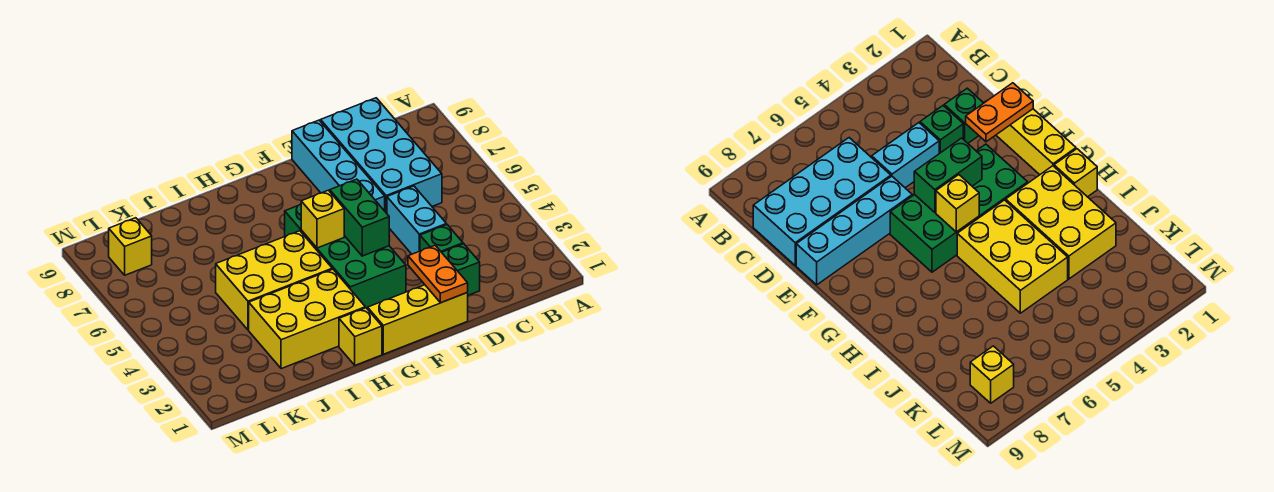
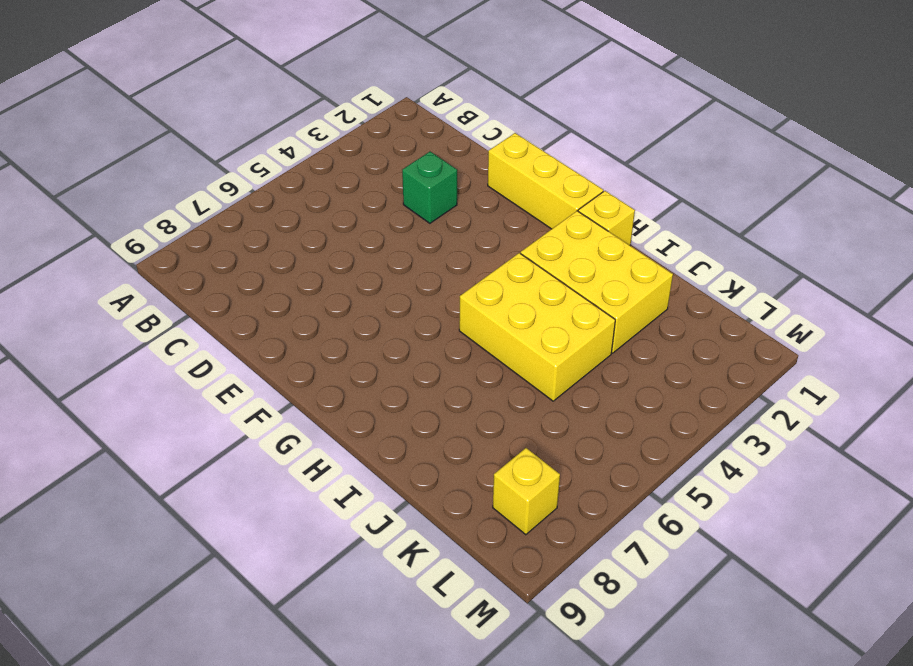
none -> cyan brick C6:D9 level 1
none -> green brick D2 level 1
none -> cyan brick D4:D5 level 1

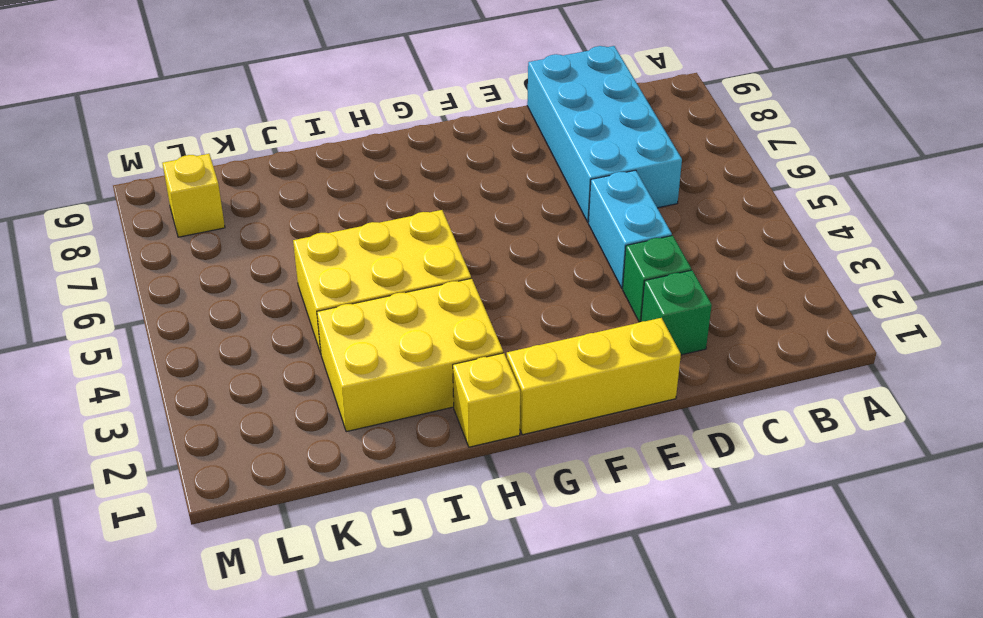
none -> cyan brick E6:E9 level 1
none -> green brick F3:G6 level 1
none -> orange plate E1:E2 level 2

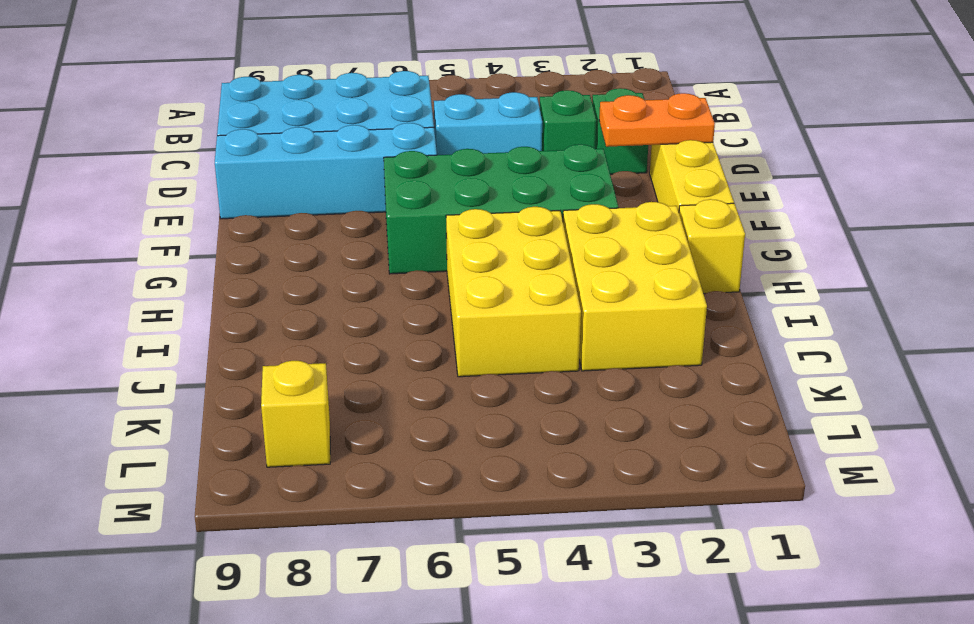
none -> green brick F4:F5 level 2
none -> yellow brick G5 level 2

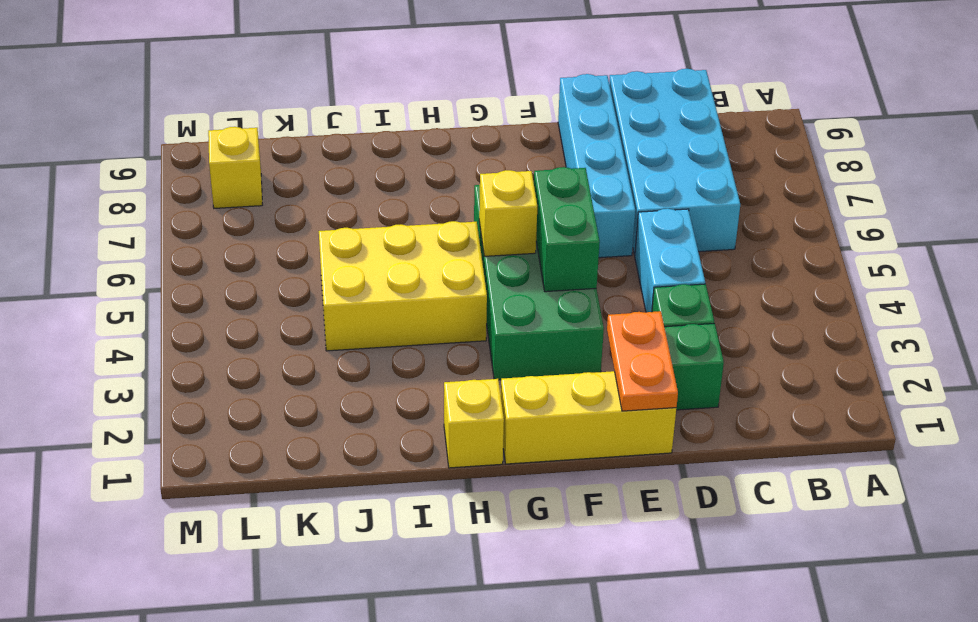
none -> yellow brick H2:J3 level 1

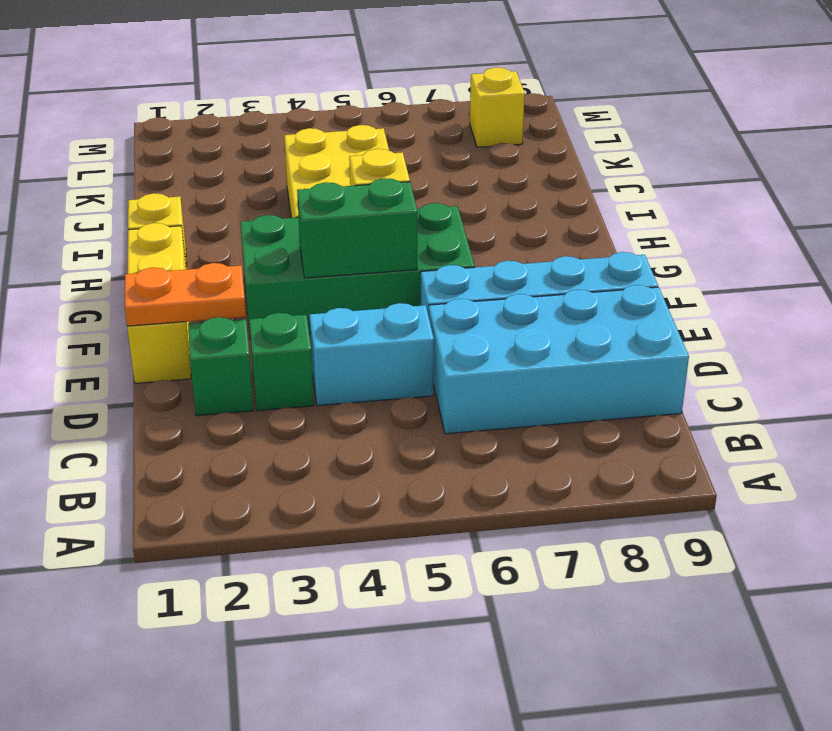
none -> yellow brick H2:J3 level 1

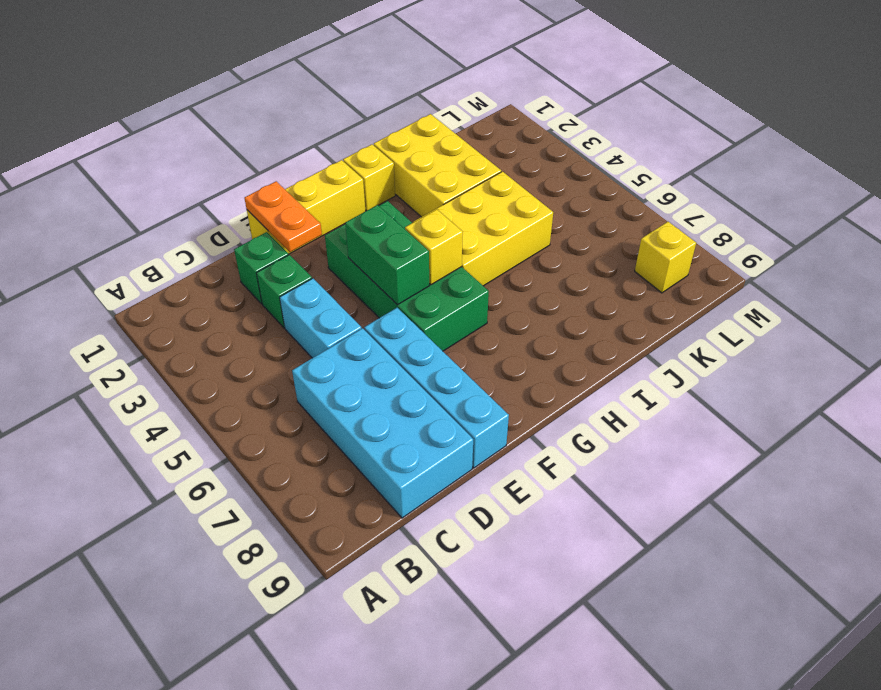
yellow brick I1:J3 level 1 -> yellow brick H2:J3 level 1

